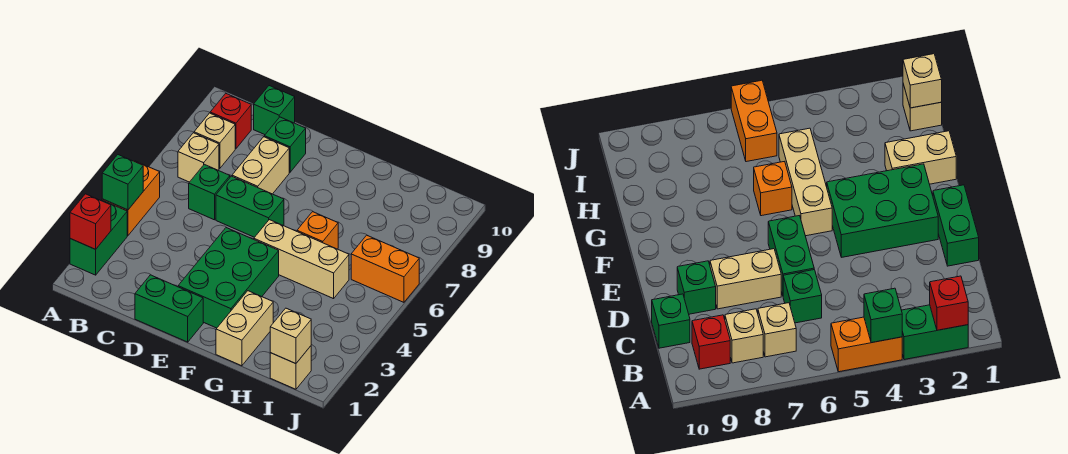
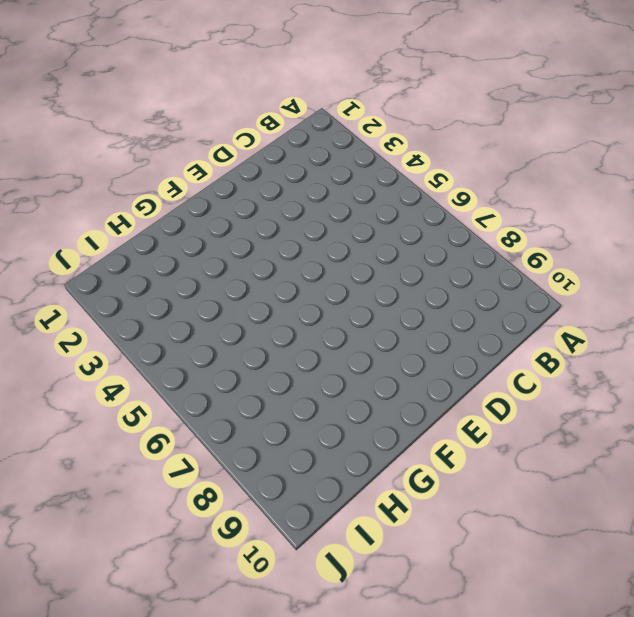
none -> green brick A2:A3 level 1
none -> orange brick A4:A5 level 1
none -> tan brick B7 level 1

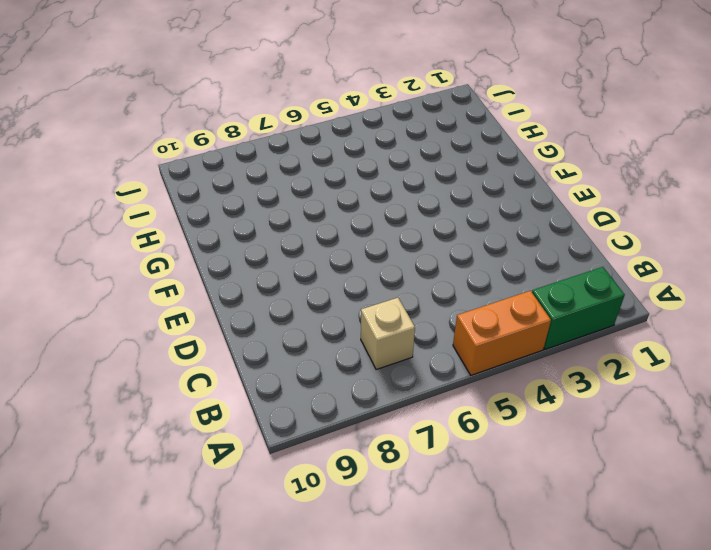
none -> tan brick B8 level 1
none -> red brick B9 level 1
none -> green brick C6 level 1

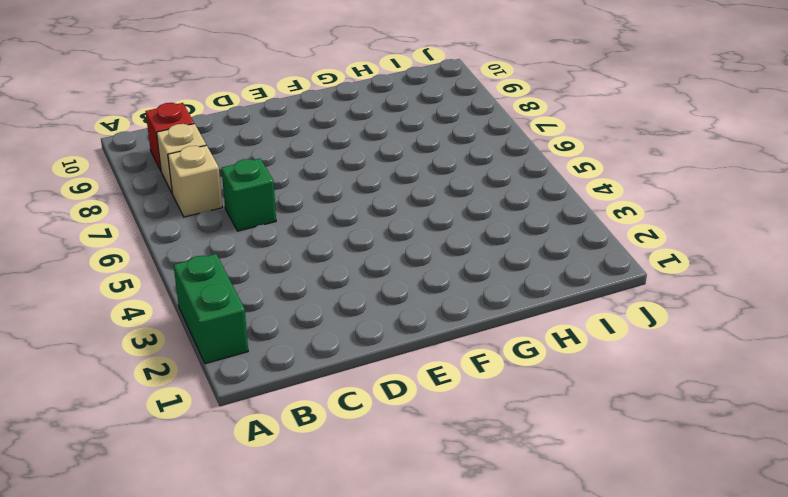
none -> orange brick A4:A5 level 1
none -> green brick C10 level 1
none -> green brick D1:E1 level 1

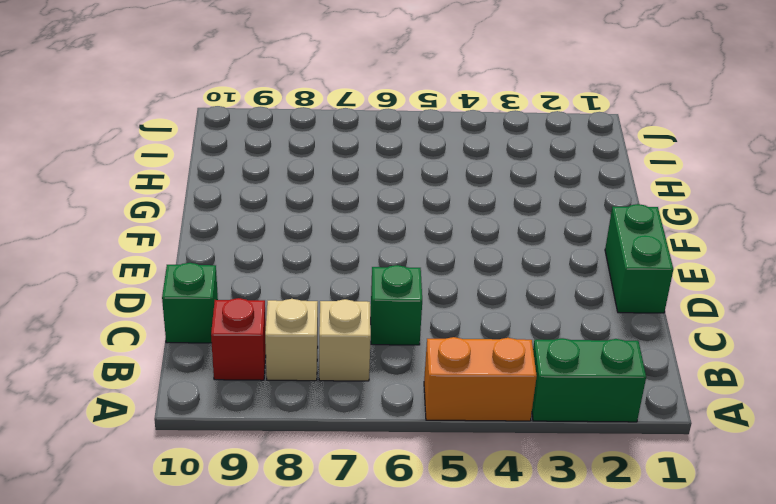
none -> green brick D6:E6 level 1
none -> tan brick D7:D8 level 1
none -> green brick D9 level 1

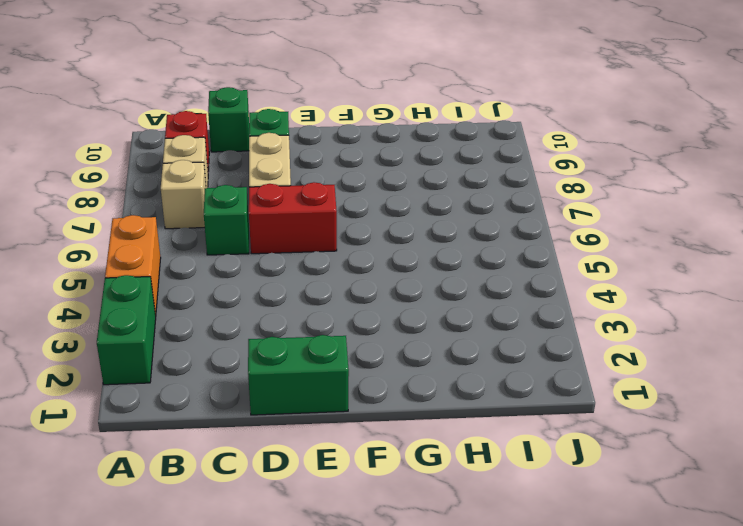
red brick D6:E6 level 1 -> green brick D6:E6 level 1
none -> green brick E2:F4 level 1
none -> tan brick F5:H5 level 1
none -> tan brick G1:G2 level 1

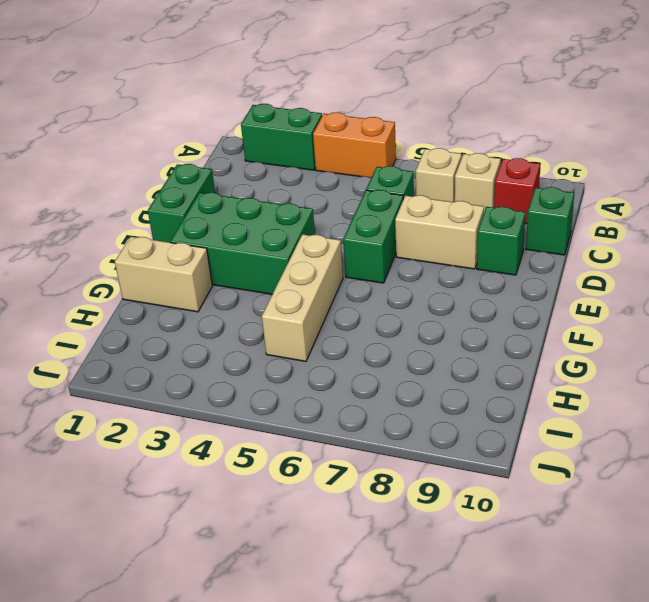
none -> orange brick G6 level 1
none -> tan brick I1 level 1
none -> orange brick I6:J6 level 1

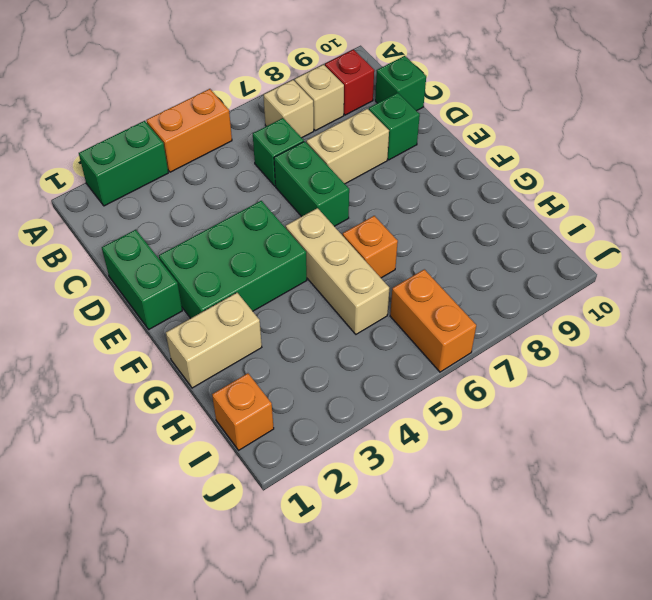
orange brick I1 level 1 -> tan brick I1 level 1
none -> red brick A2 level 2
none -> green brick A4 level 2
none -> tan brick I1 level 2

